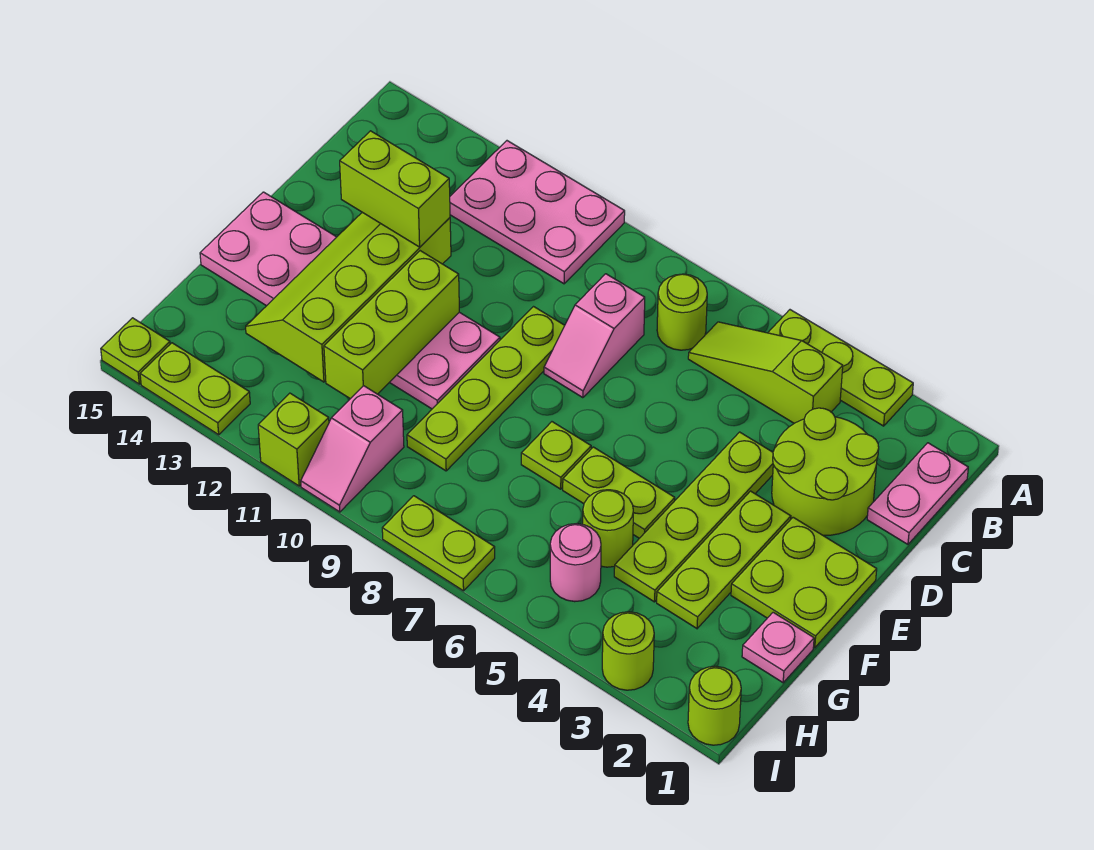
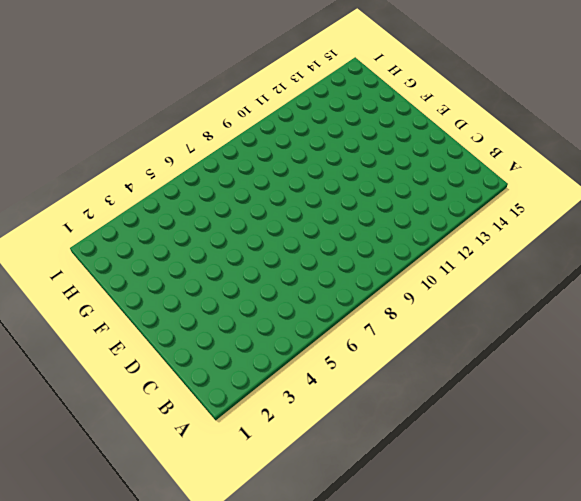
none -> lime plate A3:A5 level 1
none -> pink plate A10:B12 level 1
none -> pink plate B1:C1 level 1

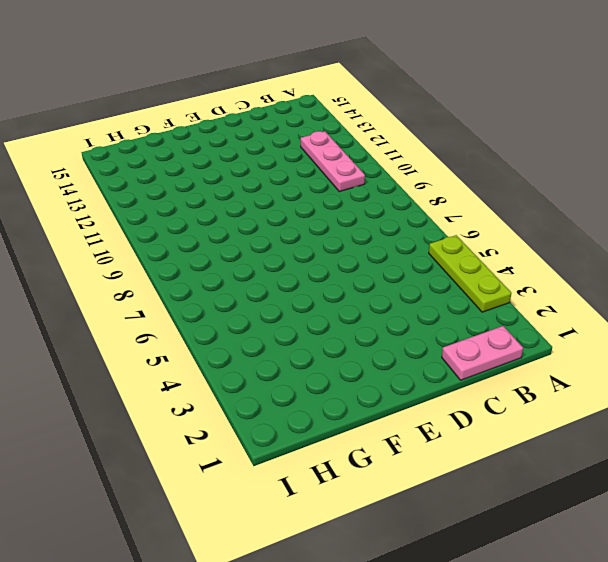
pink plate B10:B12 level 1 -> pink plate A10:B12 level 1
none -> lime slope B4:B6 level 1 top 4
none -> lime round brick B7 level 1
none -> lime round brick C2:D3 level 1

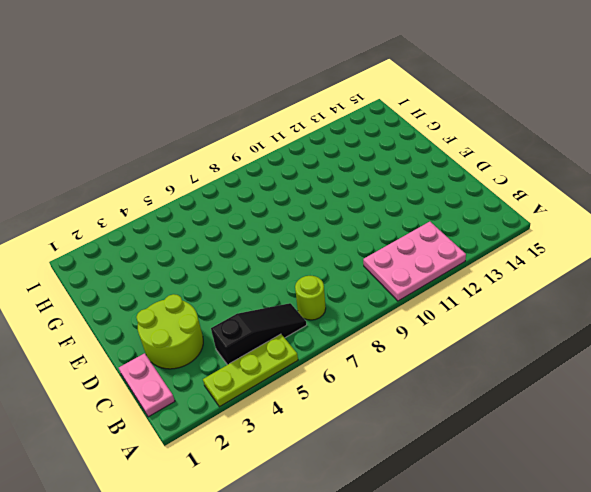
black slope B4:B6 level 1 top 4 -> lime slope B4:B6 level 1 top 4
none -> pink slope C8:D8 level 1 top C
none -> lime plate D4:G4 level 1
none -> lime plate D9:G9 level 1

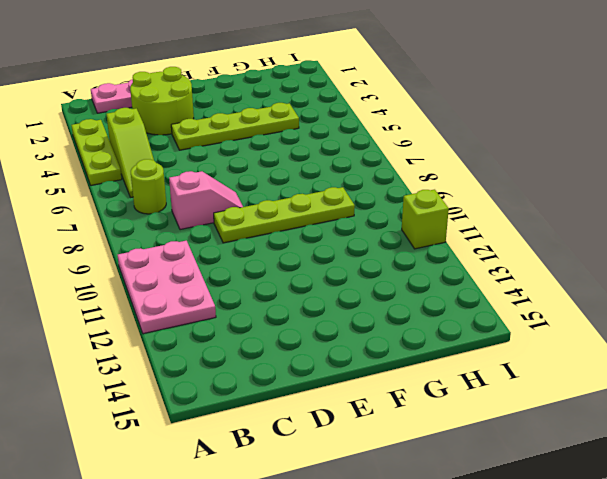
none -> lime plate E1:F2 level 1
none -> lime plate E3:G3 level 1
none -> pink plate E10:F15 level 1

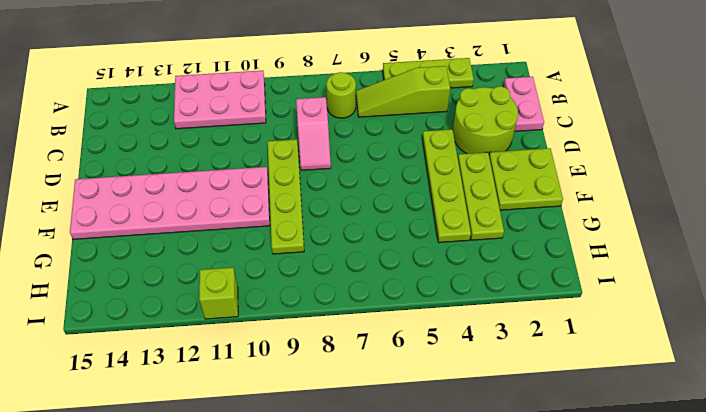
none -> lime plate F5:F6 level 1
none -> lime plate F7 level 1
none -> pink plate G1 level 1

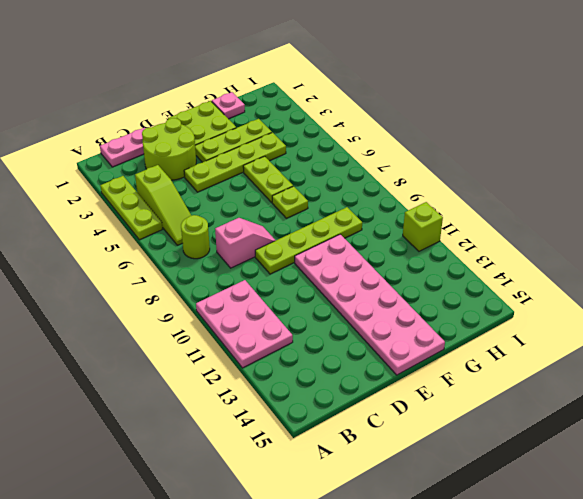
none -> lime round brick G5 level 1
none -> pink round brick H5 level 1
none -> pink slope H10:I10 level 1 top H

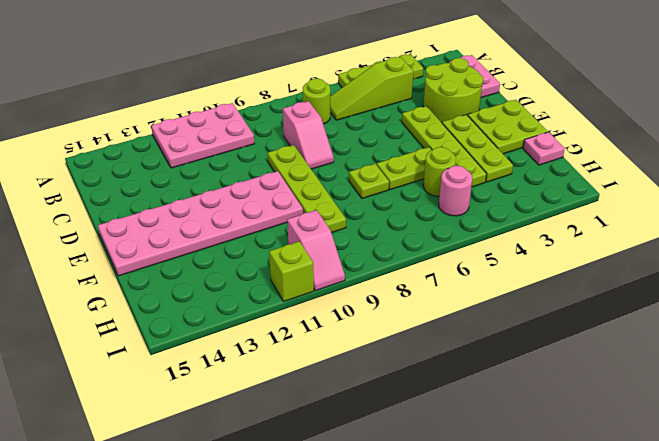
none -> lime round brick I1 level 1
none -> lime round brick I3 level 1
none -> lime plate I7:I8 level 1

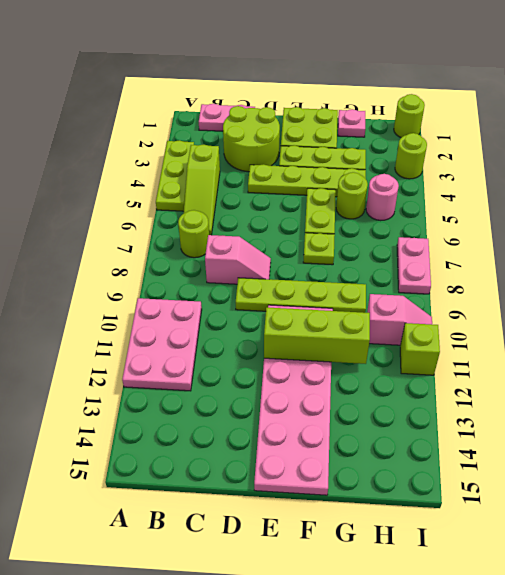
pink plate I7:I8 level 1 -> lime plate I7:I8 level 1
none -> lime plate I13:I14 level 1
none -> lime plate I15 level 1
none -> lime slope D12:G13 level 2 top 12

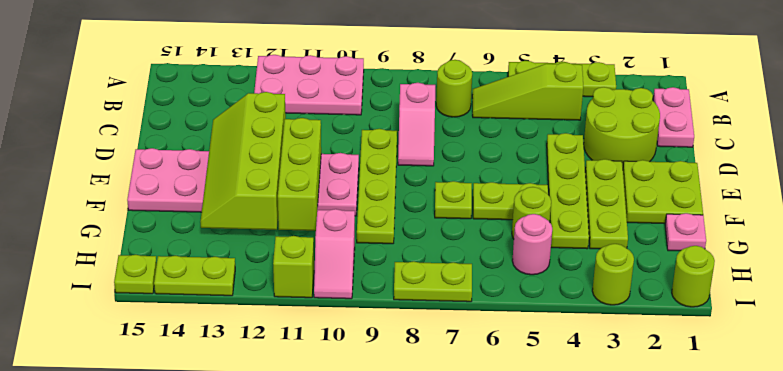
none -> lime brick D12:D13 level 3

